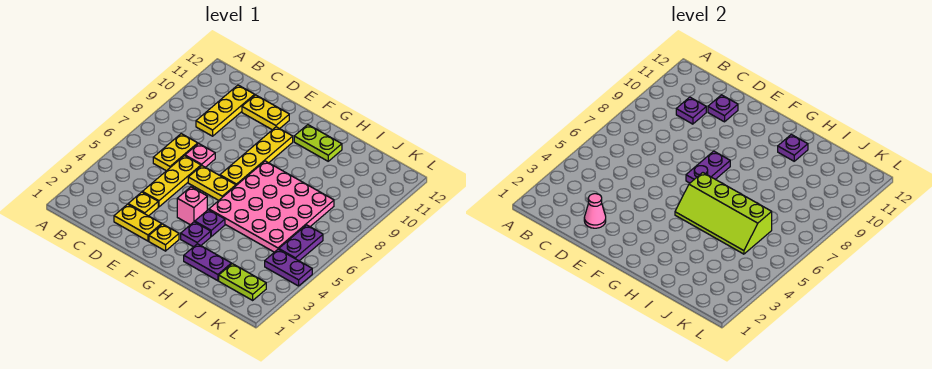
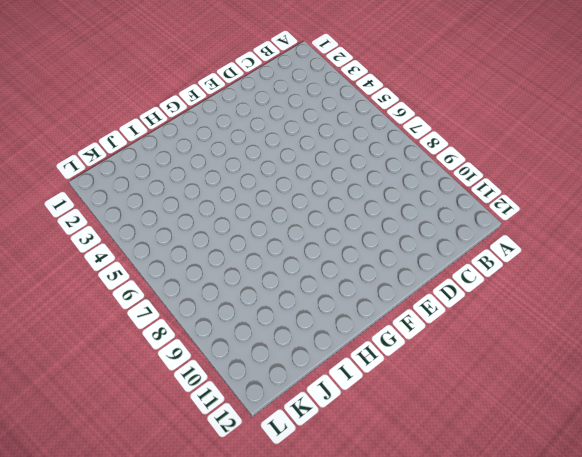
none -> yellow plate C6:C7 level 1
none -> yellow plate C9:C11 level 1
none -> yellow plate D2:E2 level 1

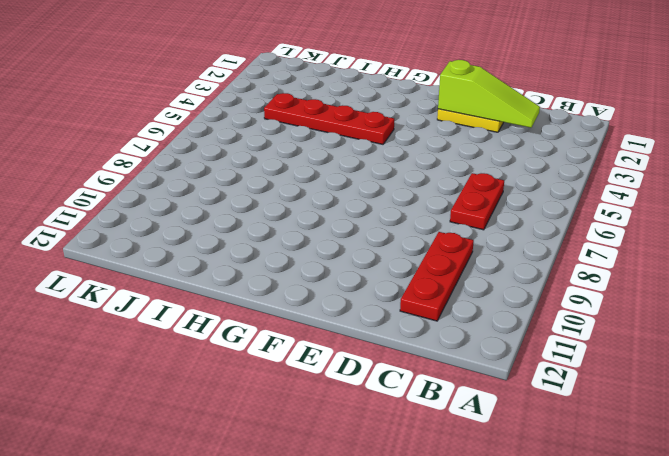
lime slope C2:E2 level 2 top E -> pink cone D2 level 2
red plate C6:C7 level 1 -> yellow plate C6:C7 level 1
red plate C9:C11 level 1 -> yellow plate C9:C11 level 1
red plate G4:J4 level 1 -> purple plate G4 level 1
none -> yellow plate D3 level 1
none -> yellow plate D4:D6 level 1
none -> pink plate D7 level 1

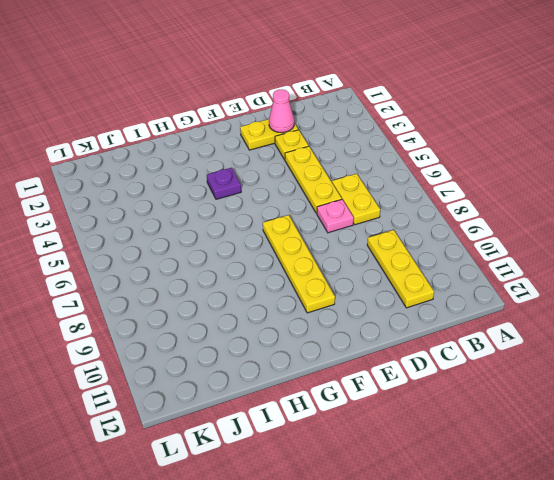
none -> yellow plate D11:E11 level 1
none -> yellow plate E6:F6 level 1
none -> yellow plate F2 level 1

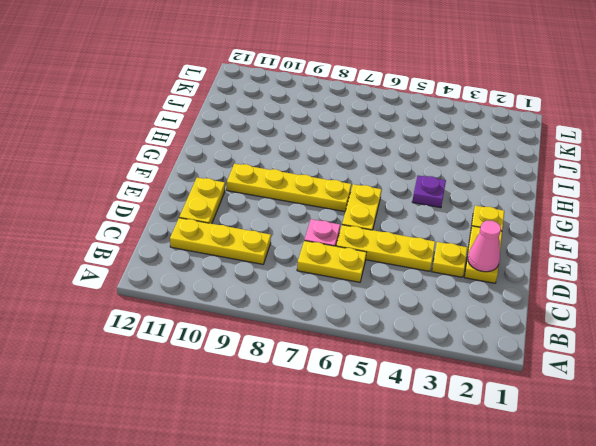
none -> pink brick F4 level 1
none -> purple plate G3 level 1
none -> pink plate G5:J8 level 1

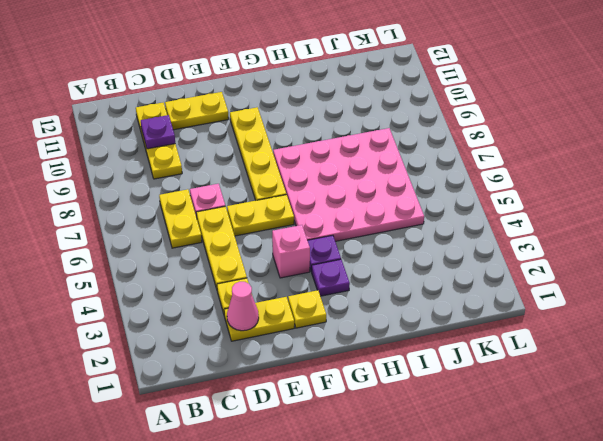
none -> lime plate G11:H11 level 1
none -> purple plate H2:I2 level 1
none -> lime plate J2:K2 level 1

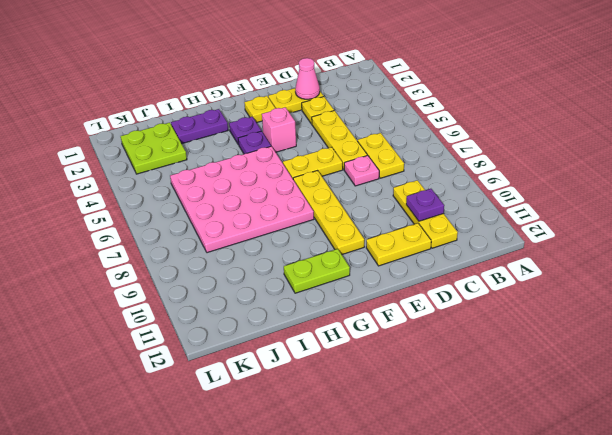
lime plate J2:K3 level 1 -> lime plate J2:K2 level 1
none -> purple plate K4:L4 level 1
none -> purple plate K5:K6 level 1
none -> purple plate D11 level 2

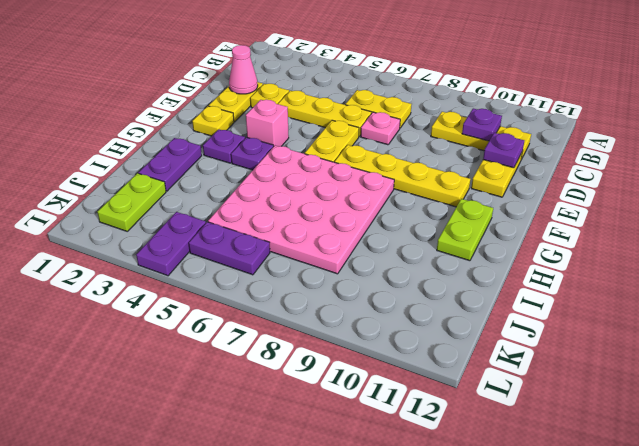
none -> purple plate F7:F8 level 2
none -> lime slope G5:J6 level 2 top 6
none -> purple plate H11 level 2

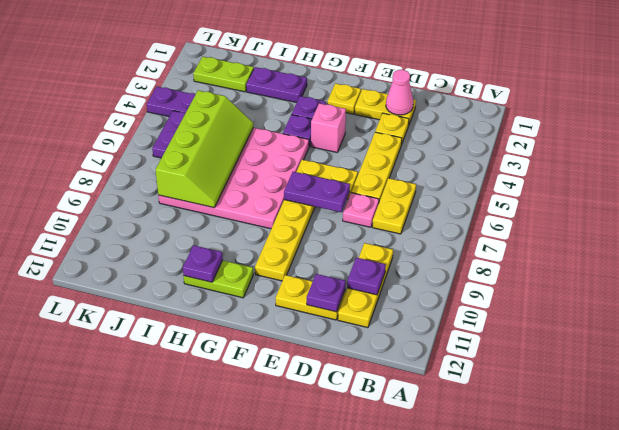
purple plate E7:F7 level 2 -> purple plate F7:F8 level 2
lime slope I5:J8 level 2 top J -> lime slope G5:J6 level 2 top 6

